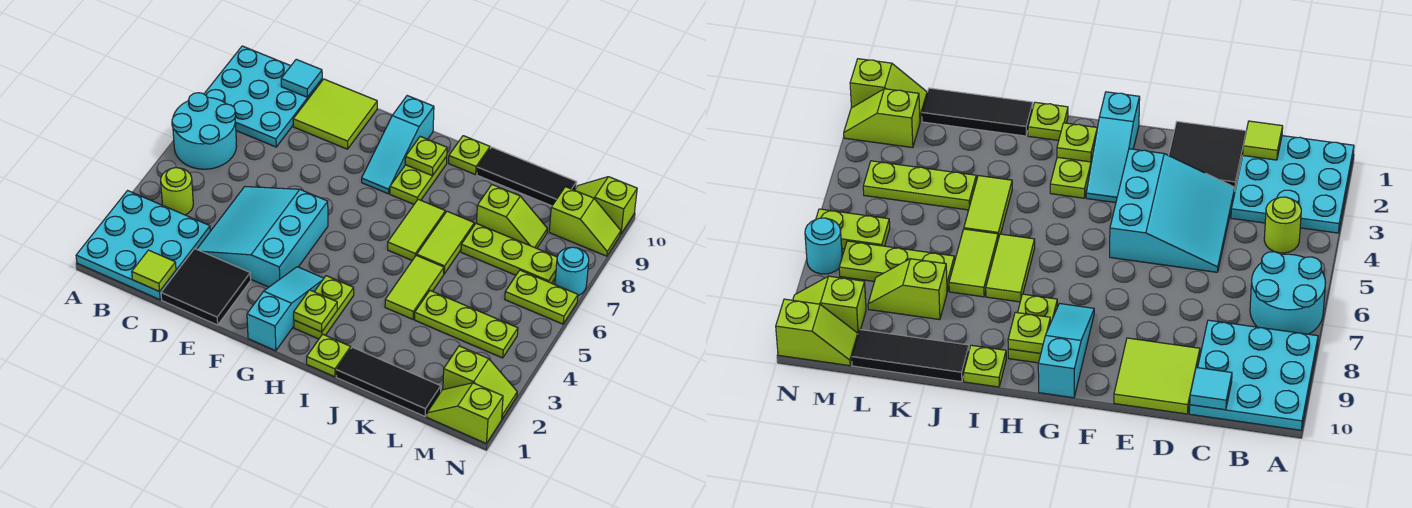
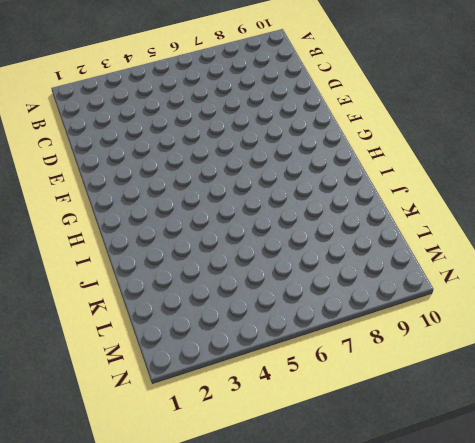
none -> cyan plate A1:C3 level 1
none -> cyan round brick A6:B7 level 1
none -> cyan plate A8:C10 level 1
none -> lime round brick B4 level 1

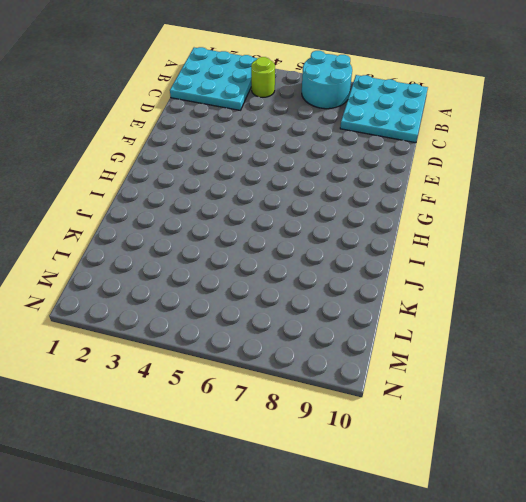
none -> black tile D1:E2 level 1
none -> cyan slope D3:F5 level 1 top F
none -> lime tile D9:E10 level 1
none -> cyan slope G1:G3 level 1 top 1

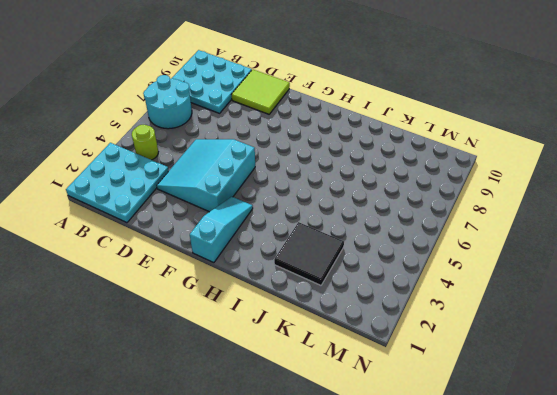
black tile J2:K3 level 1 -> black tile D1:E2 level 1
none -> cyan slope G8:G10 level 1 top 10
none -> lime plate H2:H3 level 1
none -> lime plate H8:H9 level 1
none -> lime plate I1 level 1

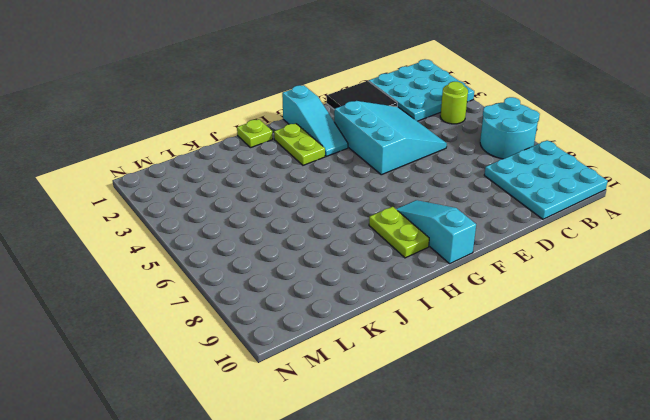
none -> lime tile D9:E10 level 1
none -> lime tile I6:I7 level 1
none -> lime plate I10 level 1
none -> black tile J1:L1 level 1

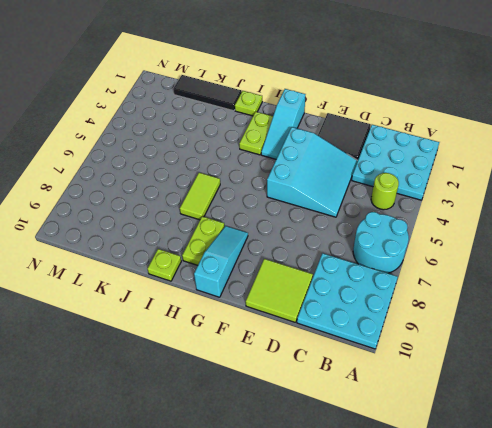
none -> lime tile J4:J5 level 1
none -> lime tile J6:J7 level 1
none -> black tile J10:L10 level 1
none -> lime plate K4:M4 level 1

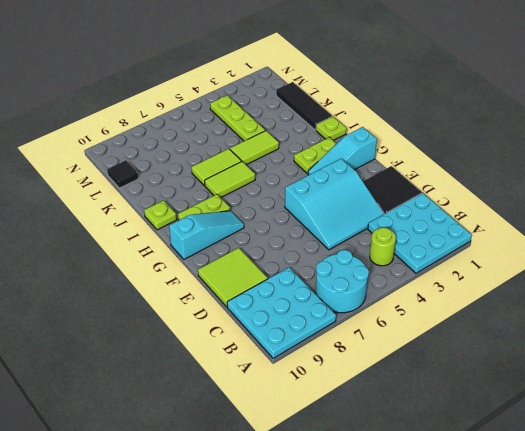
black tile L10 level 1 -> black tile J10:L10 level 1
none -> lime plate K7:M7 level 1
none -> lime slope K8:L8 level 1 top K
none -> lime slope M1:N1 level 1 top N
none -> lime slope M2:N2 level 1 top M

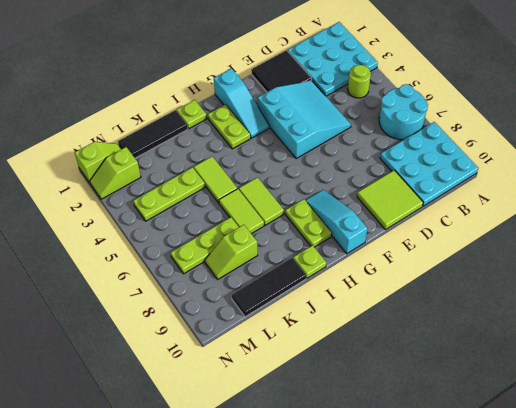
none -> lime plate M6:N6 level 1
none -> lime slope M9:N9 level 1 top M
none -> lime slope M10:N10 level 1 top N
none -> cyan round brick N7 level 1

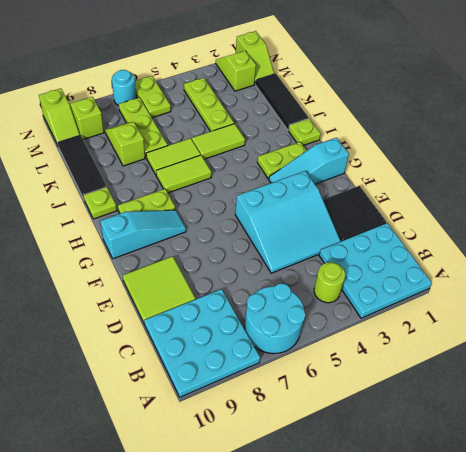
none -> lime tile C1 level 2
none -> cyan tile C10 level 2
none -> lime plate H2 level 2
none -> lime plate H9 level 2

